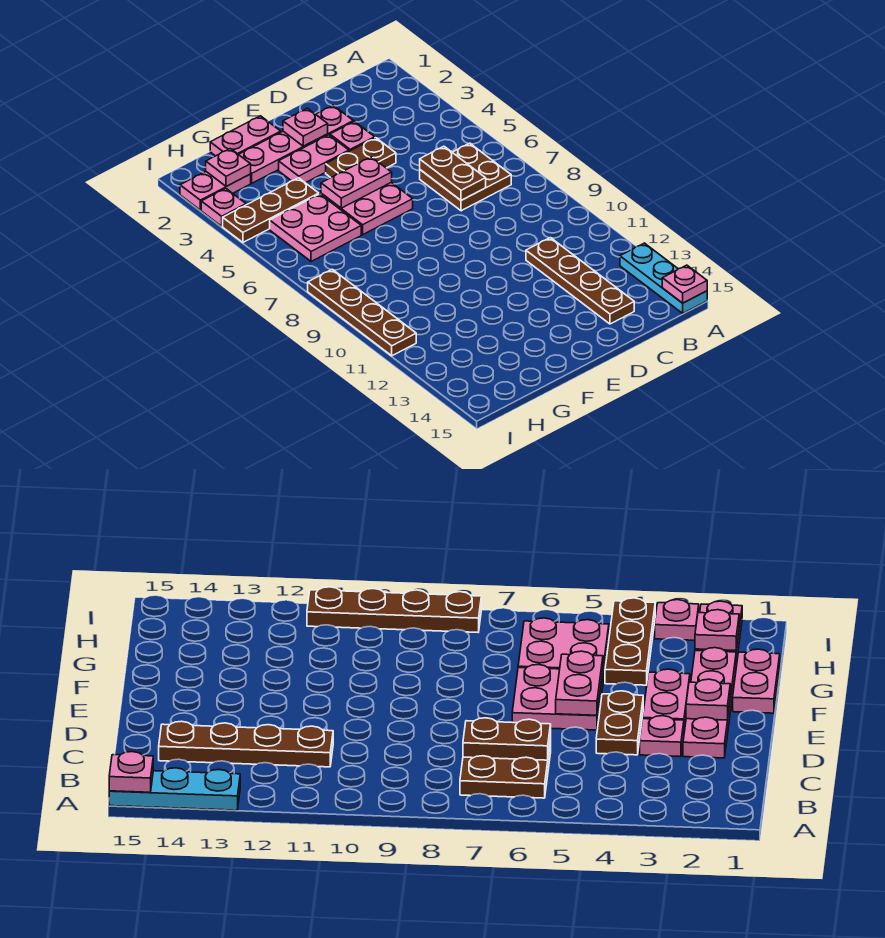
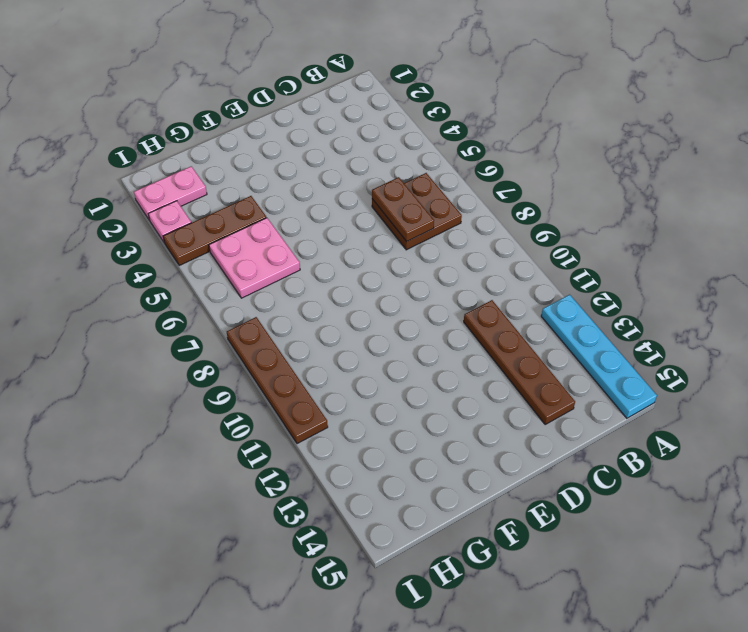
cyan plate A12:A15 level 1 -> cyan plate A13:A15 level 1
none -> pink plate D2:G2 level 1
none -> pink plate D3 level 1
none -> brown plate D4:E4 level 1

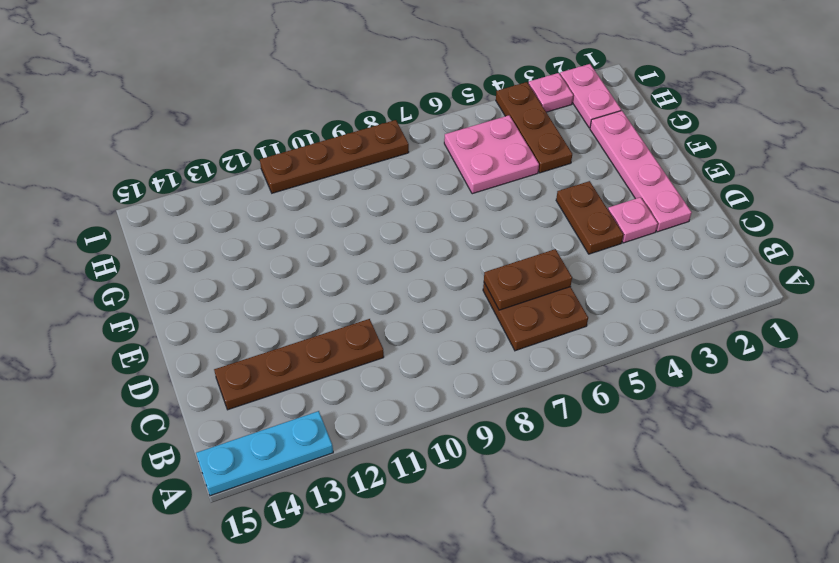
none -> pink plate E3:F3 level 1
none -> pink plate E5:F6 level 1
none -> pink plate F1:G1 level 1

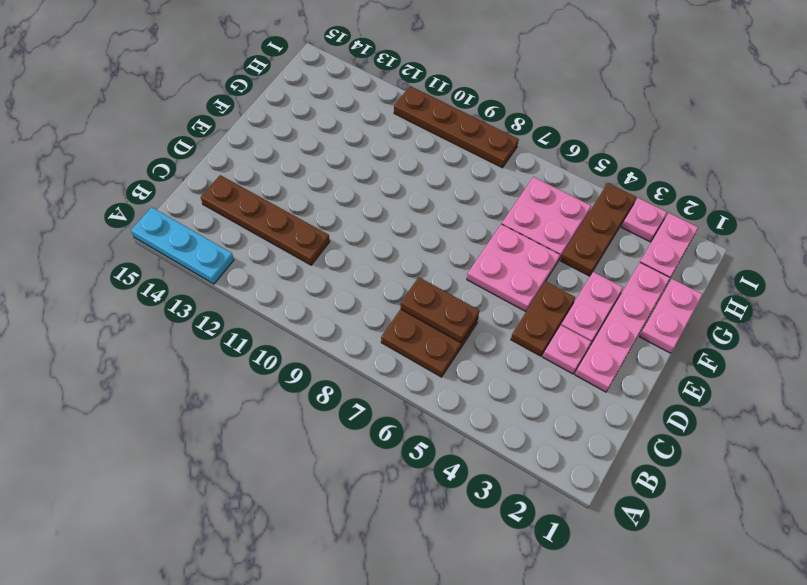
none -> pink plate A15 level 2
none -> pink plate E2 level 2
none -> pink plate E5:F5 level 2

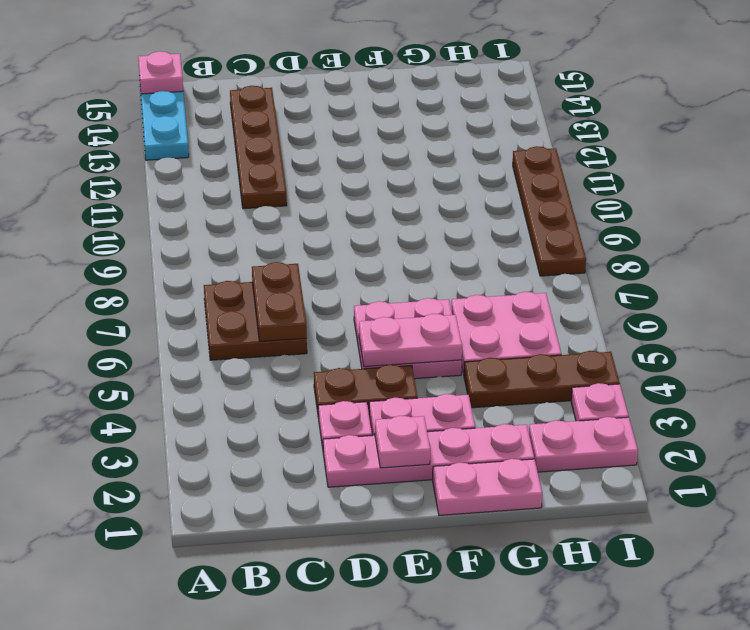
none -> pink plate H2 level 2

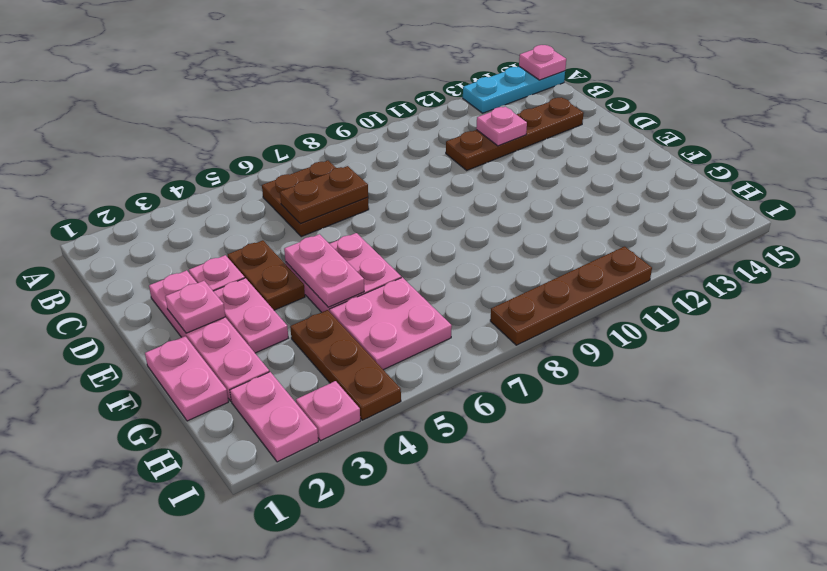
pink plate C12 level 2 -> pink plate H2 level 2

